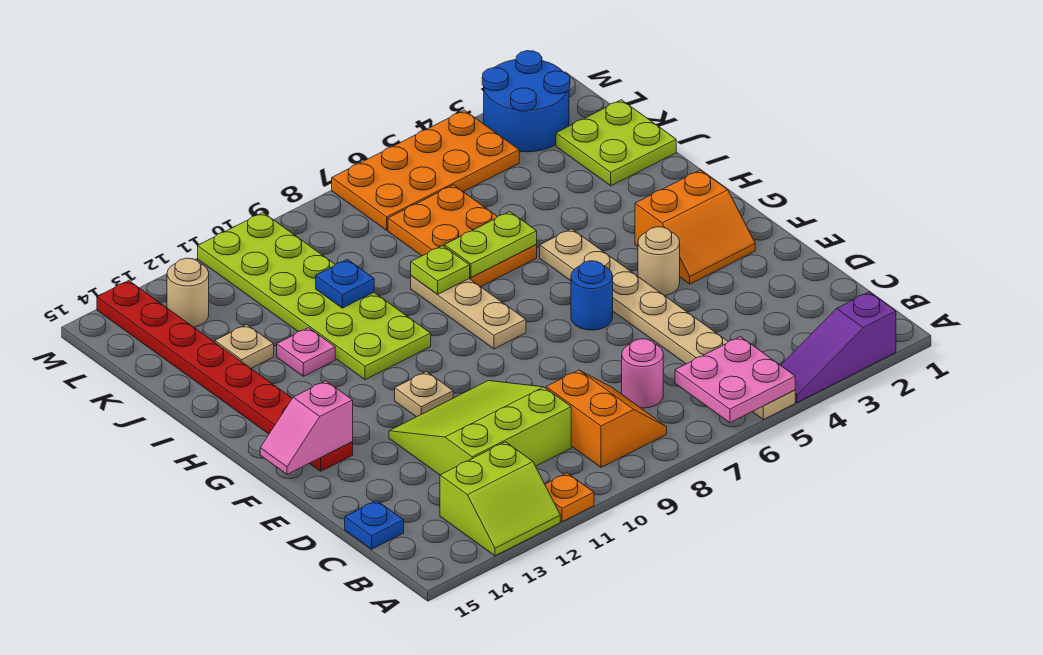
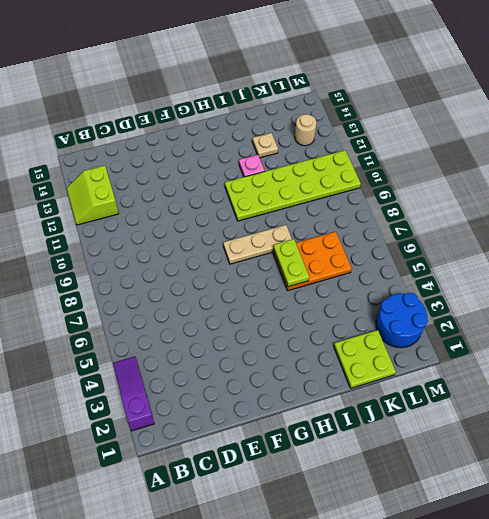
none -> tan plate A5:H5 level 1
none -> orange plate A11 level 1
none -> orange slope B8:C9 level 1 top 9

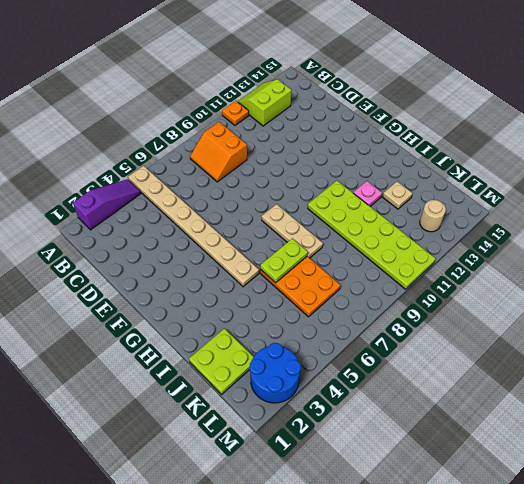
none -> pink round brick C7 level 1
none -> lime slope C10:E12 level 1 top C
none -> blue plate C15 level 1

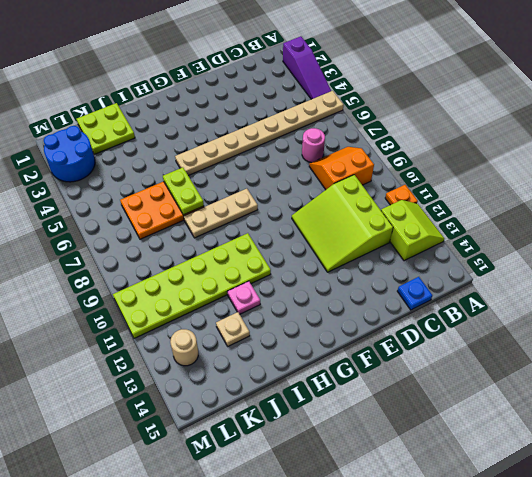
none -> orange slope F2:G3 level 1 top G
none -> tan round brick F4 level 1
none -> blue round brick F6 level 1

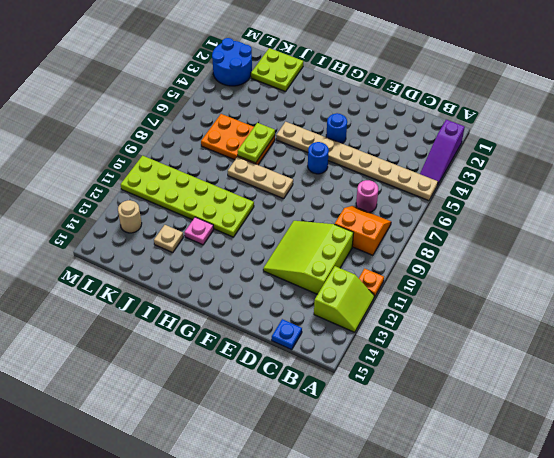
blue round brick F4 level 1 -> tan round brick F4 level 1
none -> orange slope F2:G3 level 1 top G
none -> tan plate F11 level 1
none -> red plate F14:M14 level 1

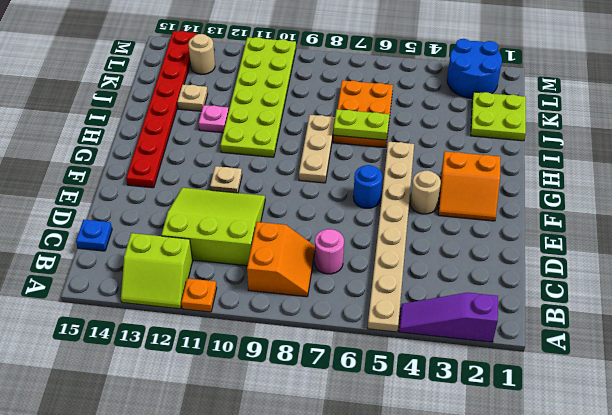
none -> orange plate L4:M7 level 1
none -> pink plate A5:B6 level 2
none -> pink slope F14:F15 level 2 top 14

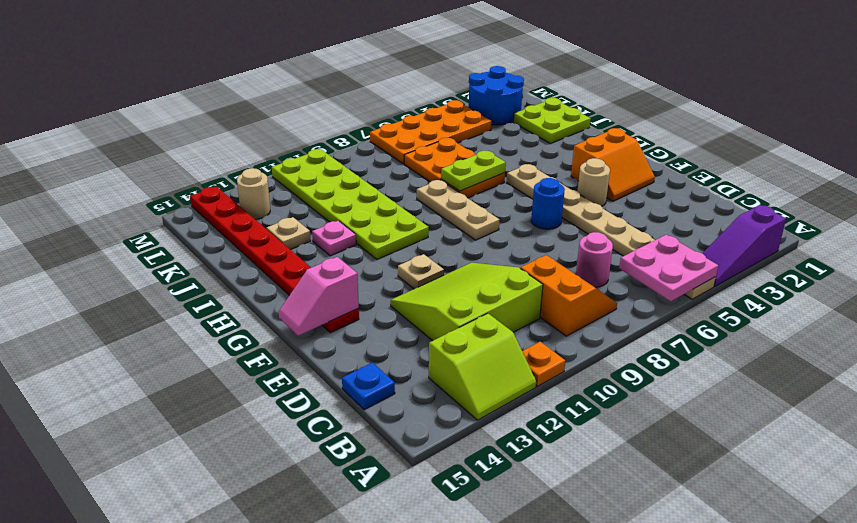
none -> lime plate I8 level 2
none -> blue plate J10 level 2

